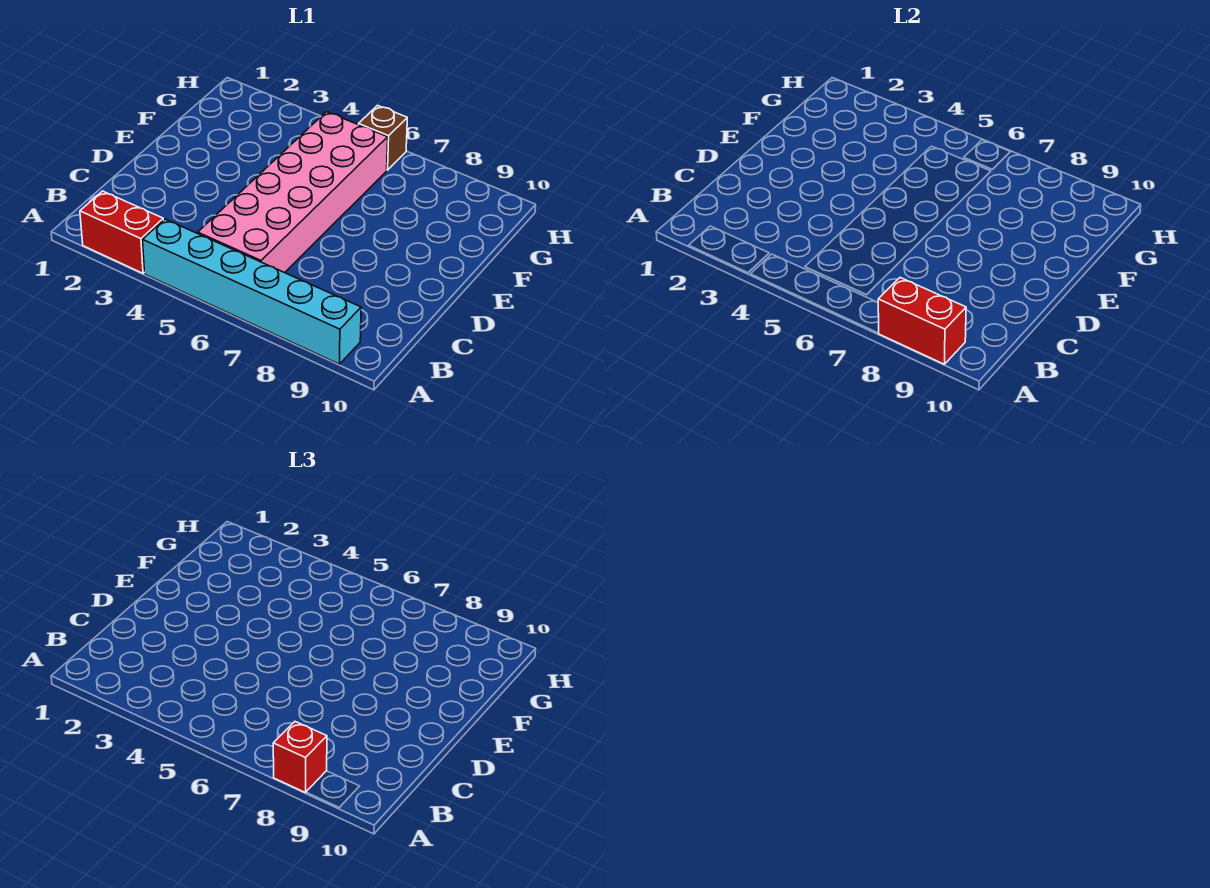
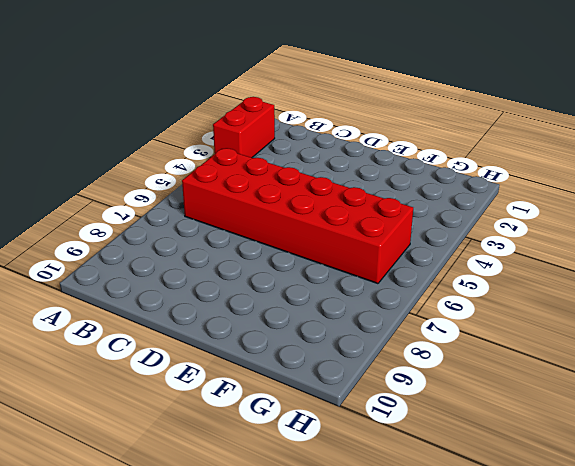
red brick B5:G6 level 1 -> pink brick B5:G6 level 1
none -> cyan brick A4:A9 level 1
none -> brown brick H6 level 1

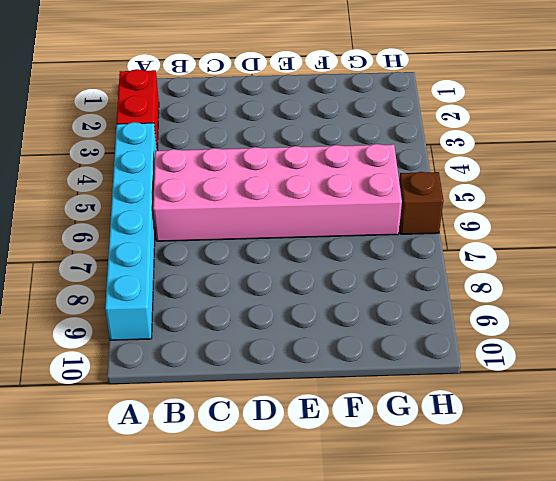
none -> red brick A8:A9 level 2
none -> red brick A8 level 3

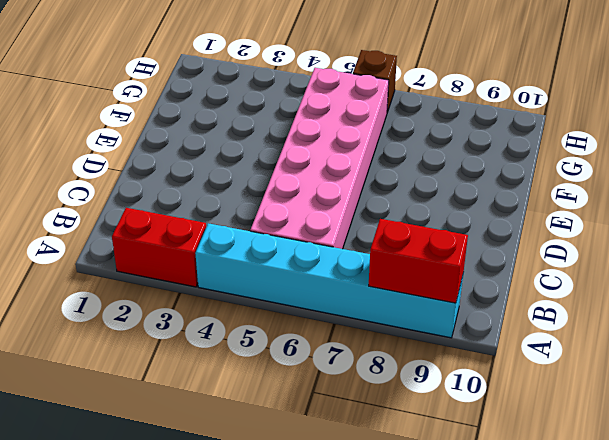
none -> red brick A8 level 3

